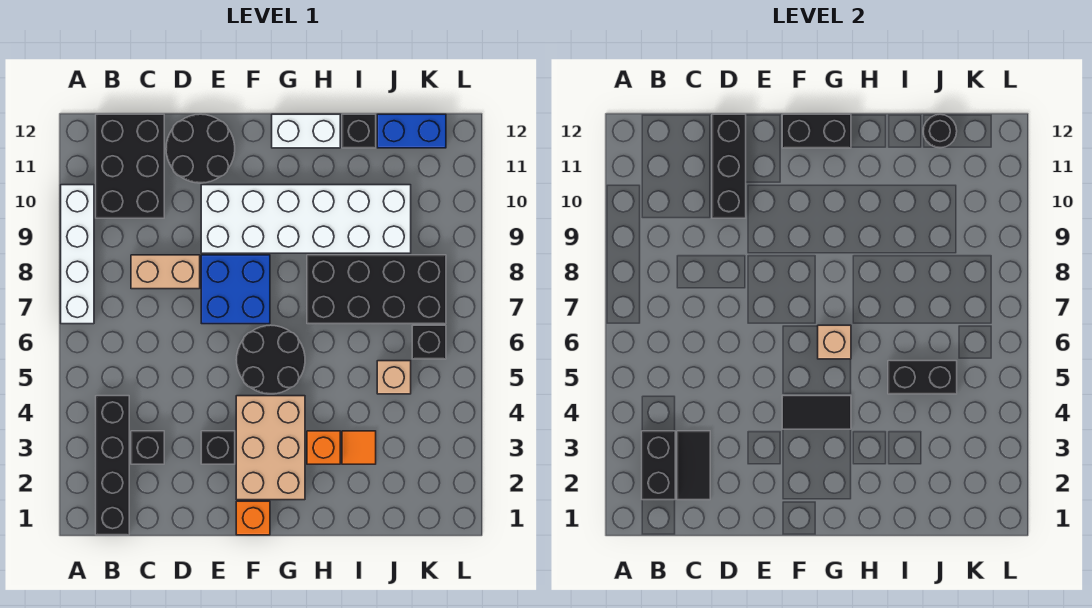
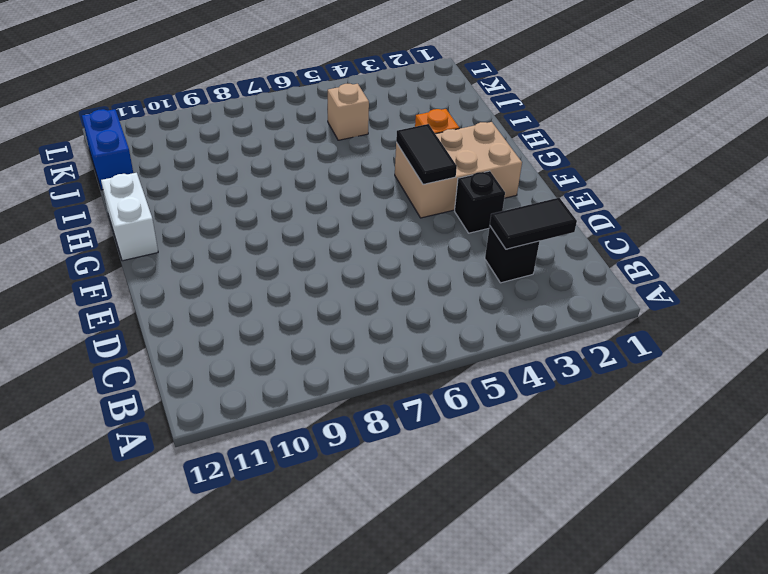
none -> white brick A7:A10 level 1
none -> black brick B1:B4 level 1
none -> black brick B10:C12 level 1

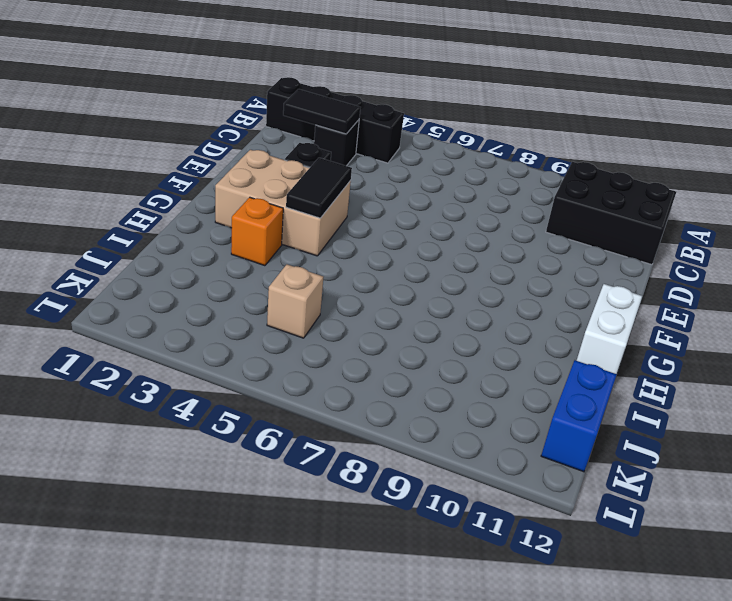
none -> white brick A7:A10 level 1
none -> tan brick C8:D8 level 1
none -> black round brick D11:E12 level 1

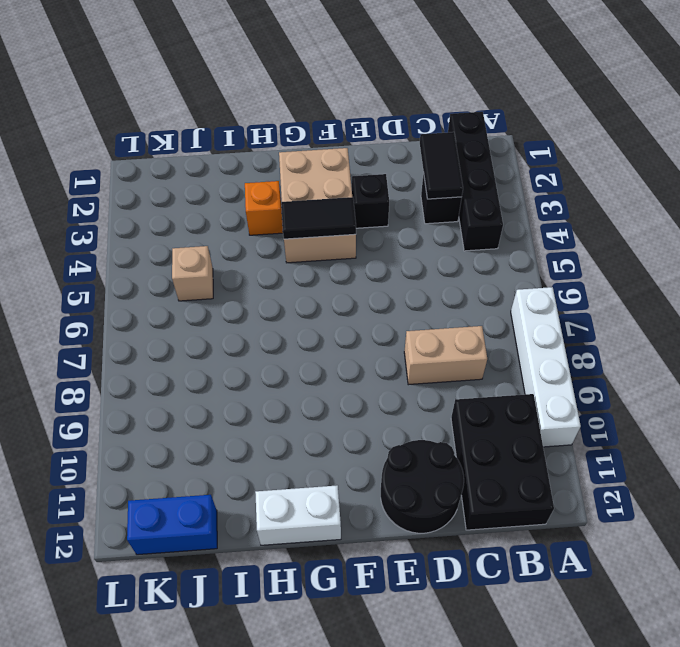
none -> blue brick E7:F8 level 1
none -> white brick E9:J10 level 1
none -> orange brick F1 level 1

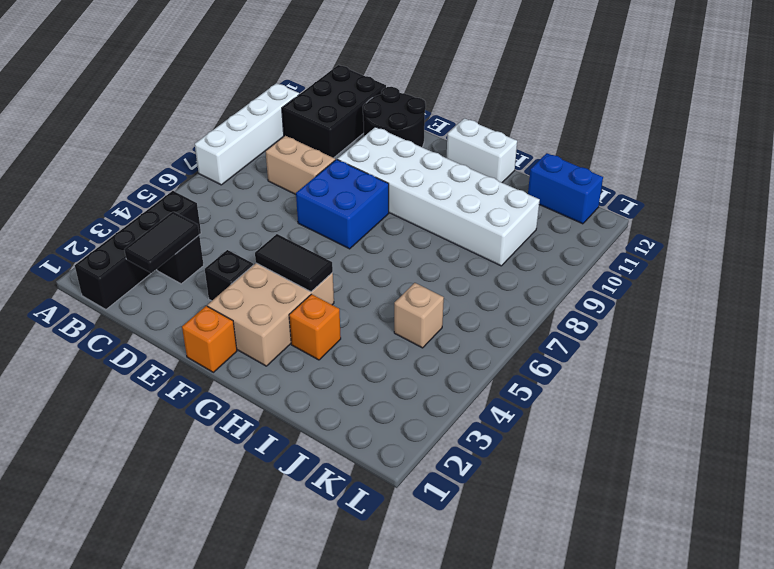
none -> black round brick F5:G6 level 1
none -> black brick H7:K8 level 1
none -> orange tile I3 level 1

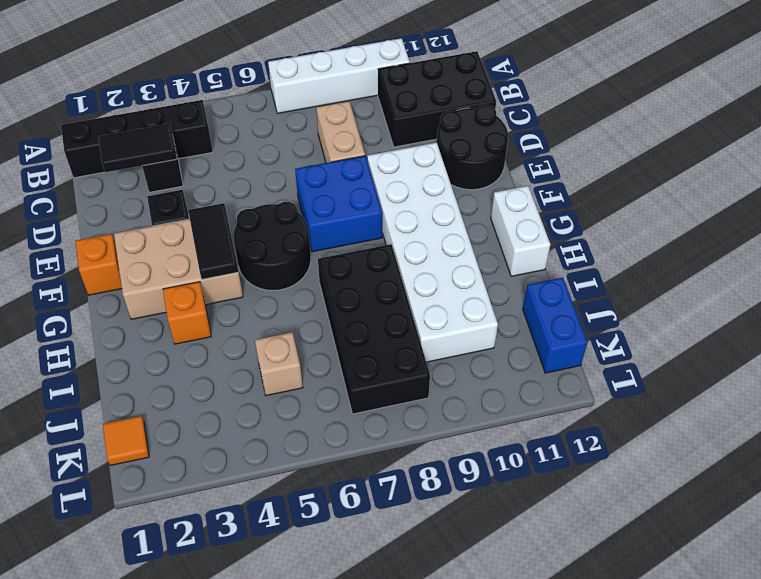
orange tile K1 level 1 -> orange tile I3 level 1
none -> black brick I12 level 1
none -> black brick K6 level 1
none -> black brick B2:B3 level 2

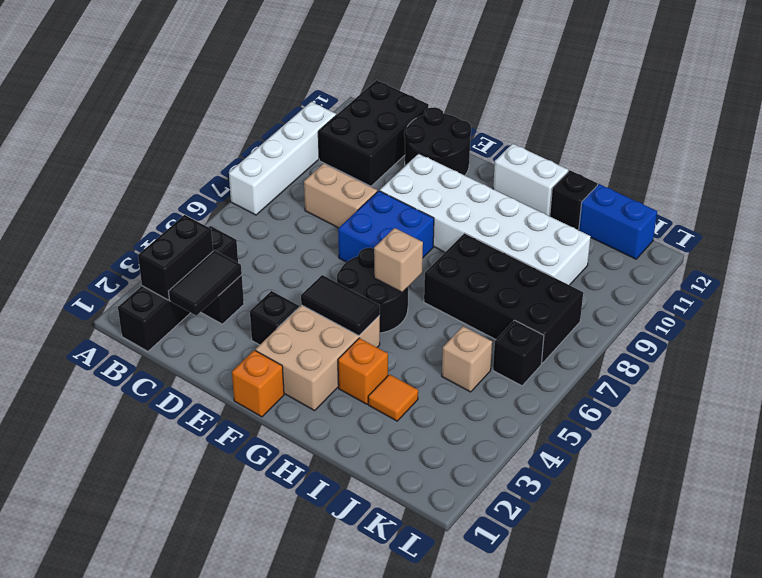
none -> black brick D10:D12 level 2
none -> black brick F12:G12 level 2
none -> black brick I5:J5 level 2

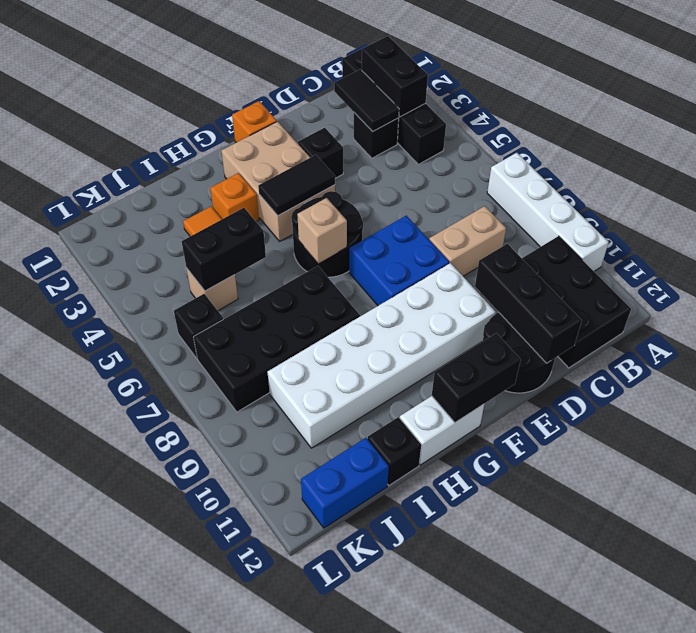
none -> black round brick J12 level 2

